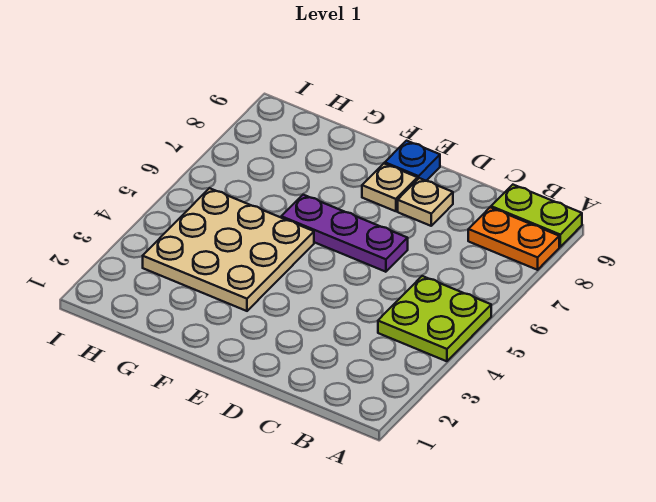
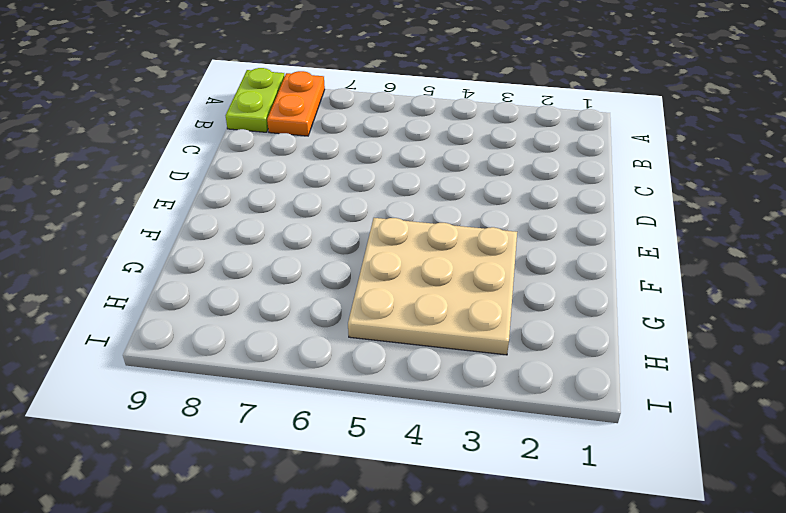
none -> lime plate A4:B5 level 1
none -> purple plate D6:F6 level 1

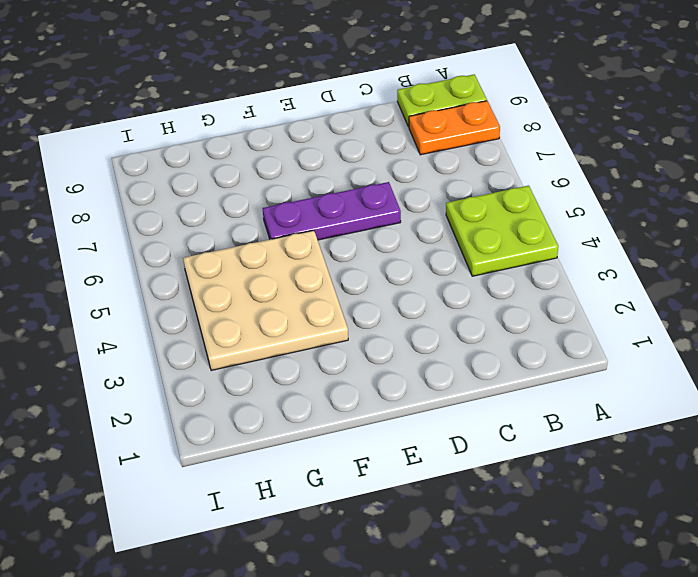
none -> tan plate D8 level 1
none -> tan plate E8 level 1

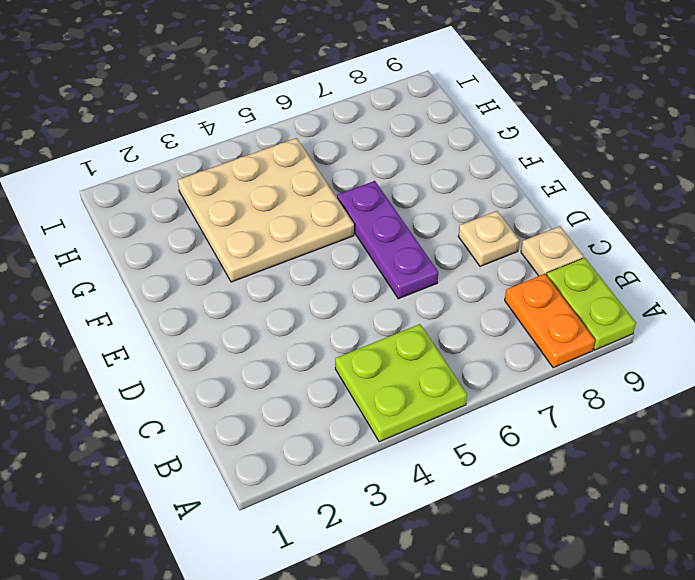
tan plate C9 level 1 -> tan plate E8 level 1
none -> blue plate E9 level 1

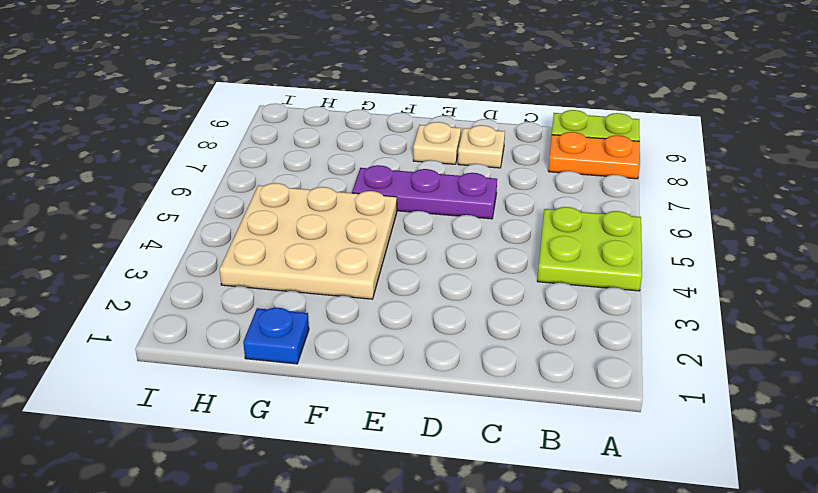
blue plate G1 level 1 -> blue plate E9 level 1

